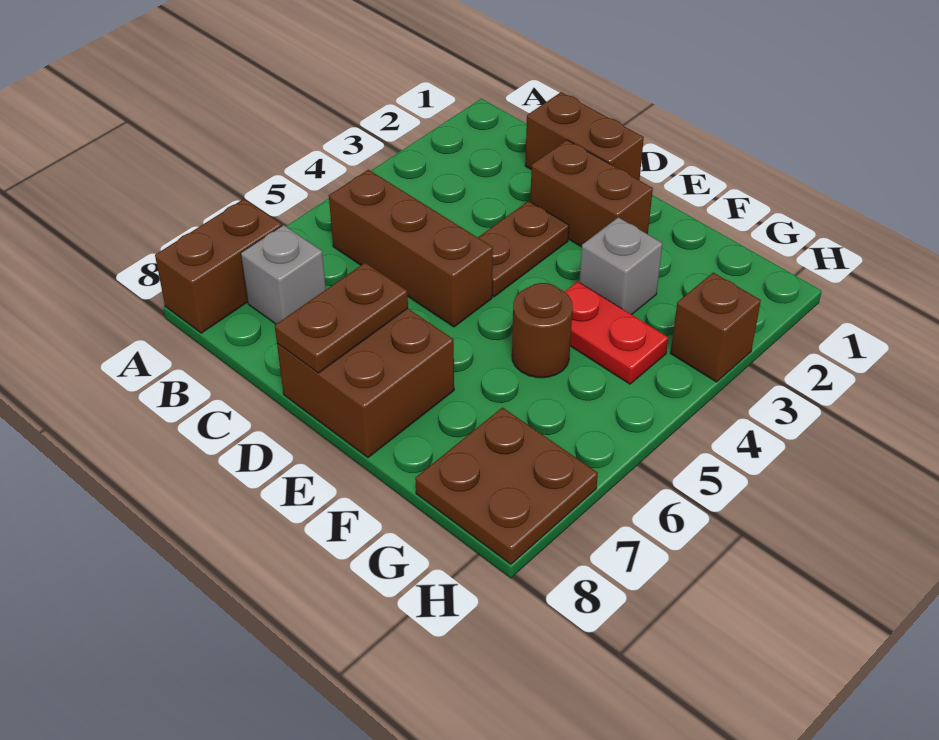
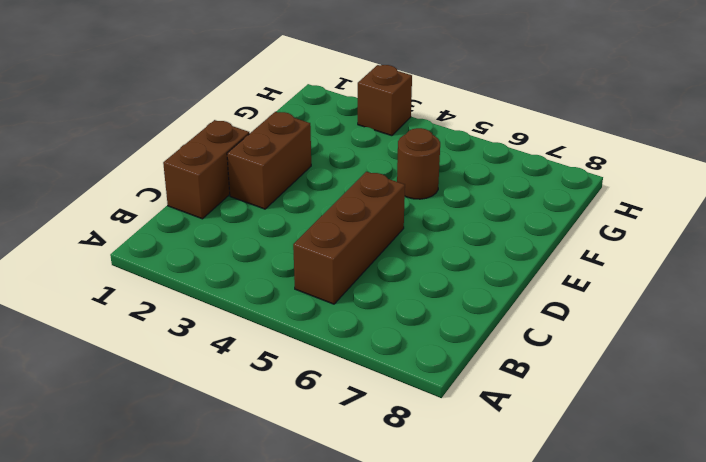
none -> brown brick A7:A8 level 1
none -> grey brick B7 level 1
none -> brown plate D3:D4 level 1

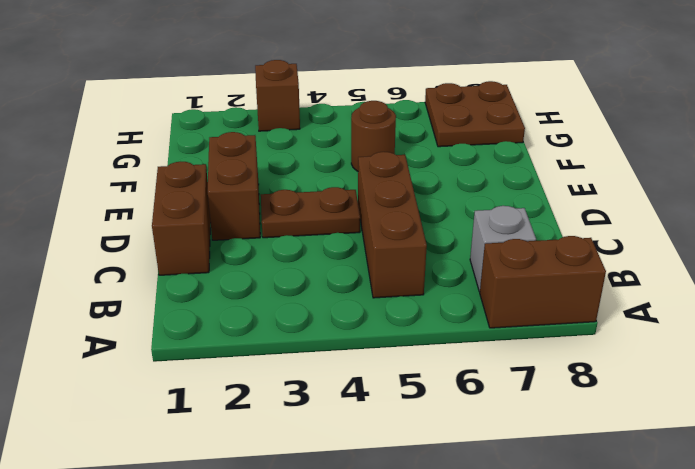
none -> brown brick D7:E8 level 1
none -> grey brick F3 level 1
none -> red plate F4:G4 level 1

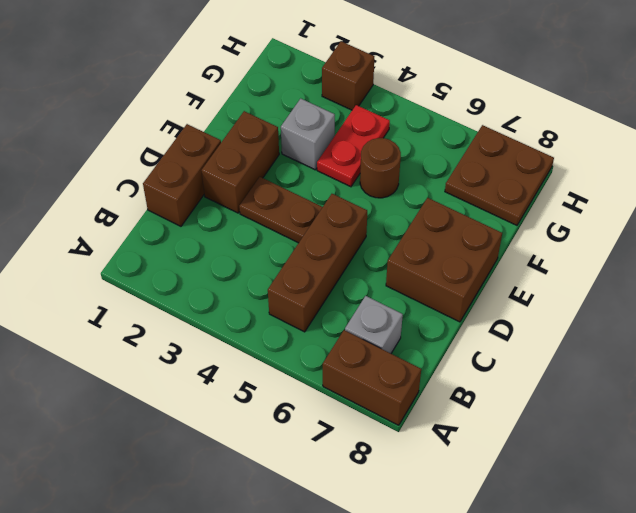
none -> brown plate D7:D8 level 2

